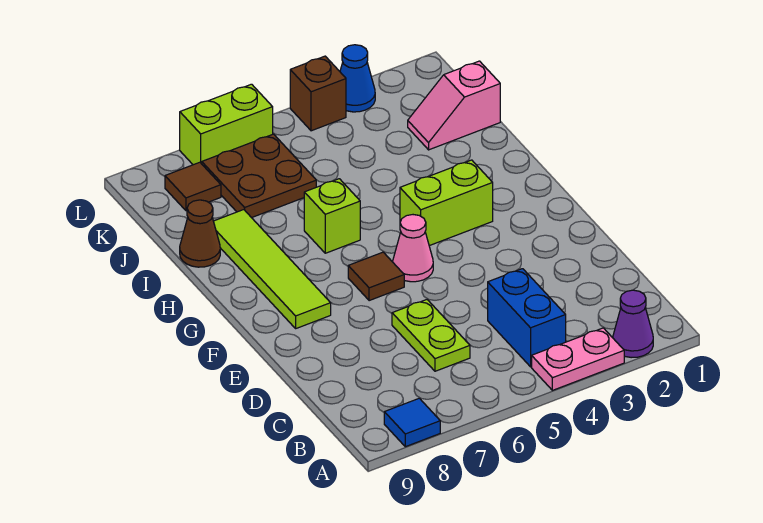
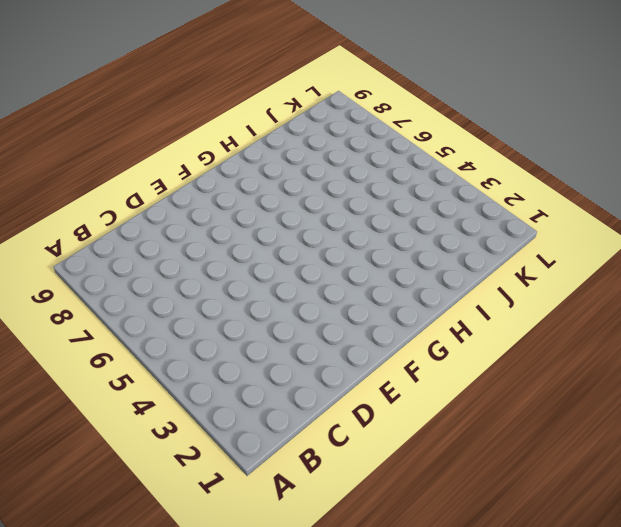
none -> purple cone A2 level 1
none -> pink plate A3:A4 level 1
none -> blue tile A8 level 1

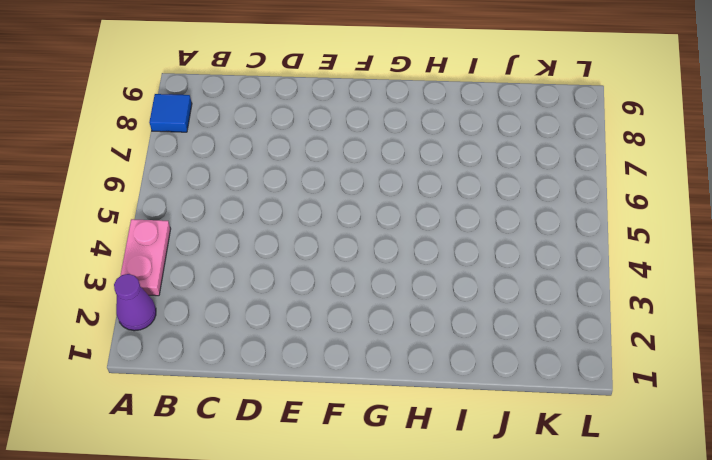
none -> blue brick B4:C4 level 1
none -> lime plate C6:D6 level 1
none -> pink cone F5 level 1

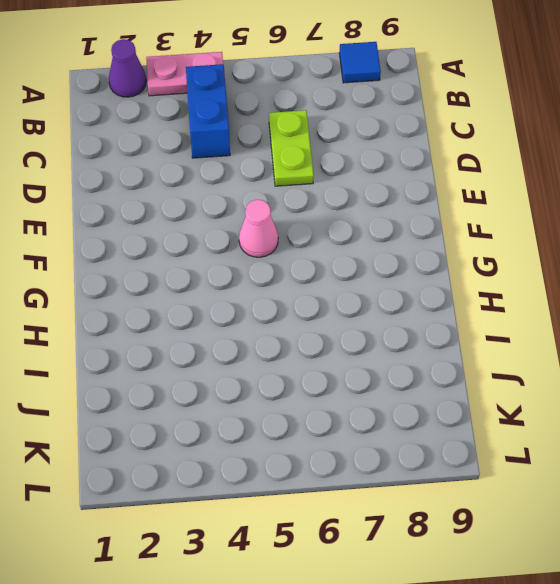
none -> brown tile F6 level 1
none -> lime tile F8:I8 level 1
none -> lime brick G3:G4 level 1

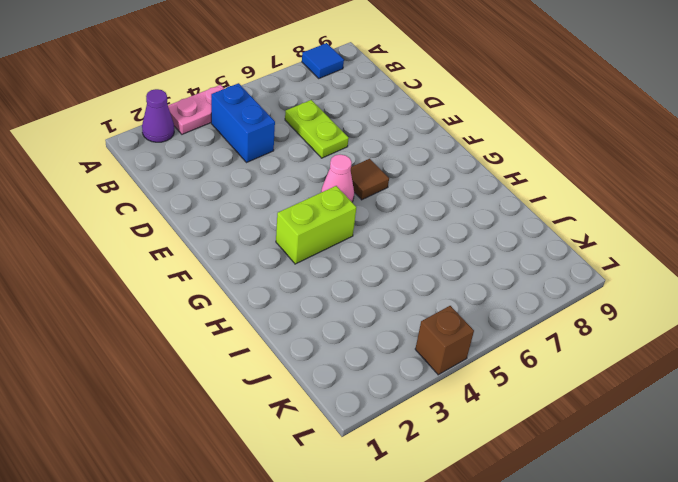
none -> lime tile F8:I8 level 1
none -> lime brick H6 level 1
none -> brown cone I9 level 1

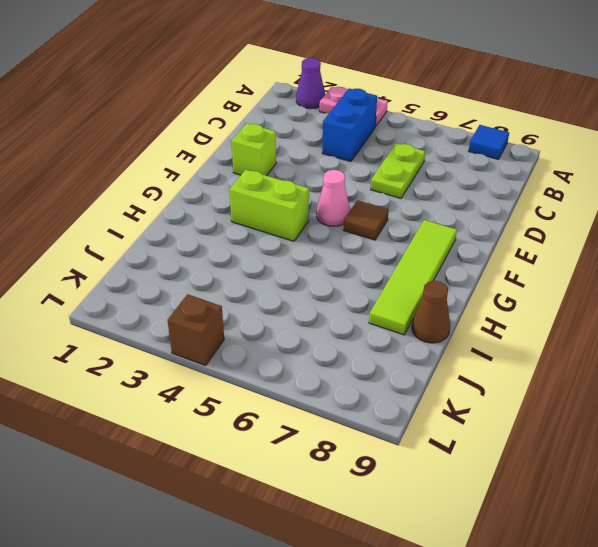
lime brick E2 level 1 -> lime brick H6 level 1
none -> pink slope J1:J2 level 1 top 1
none -> brown plate J6:K7 level 1
none -> brown tile K8 level 1

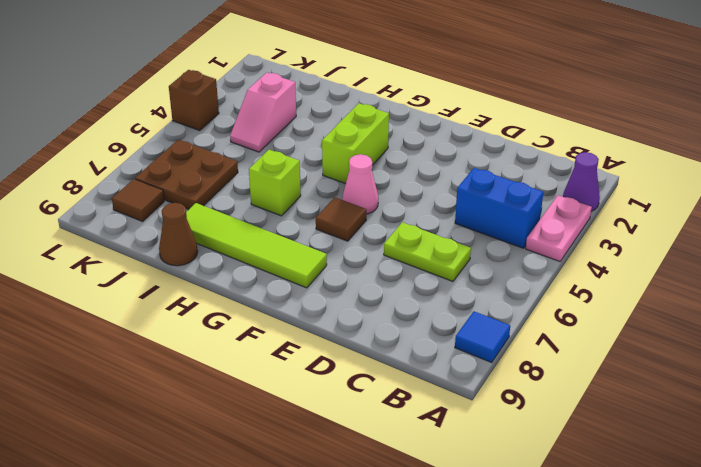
pink slope J3:J4 level 1 top 3 -> pink slope J1:J2 level 1 top 1
none -> blue cone L3 level 1
none -> lime brick L6:L7 level 1

